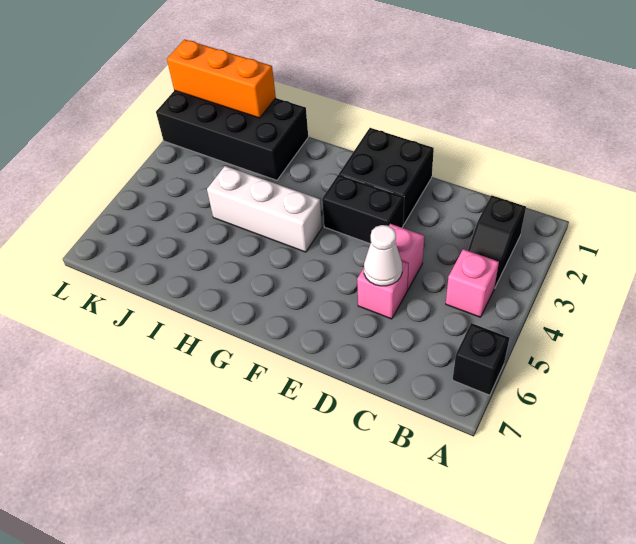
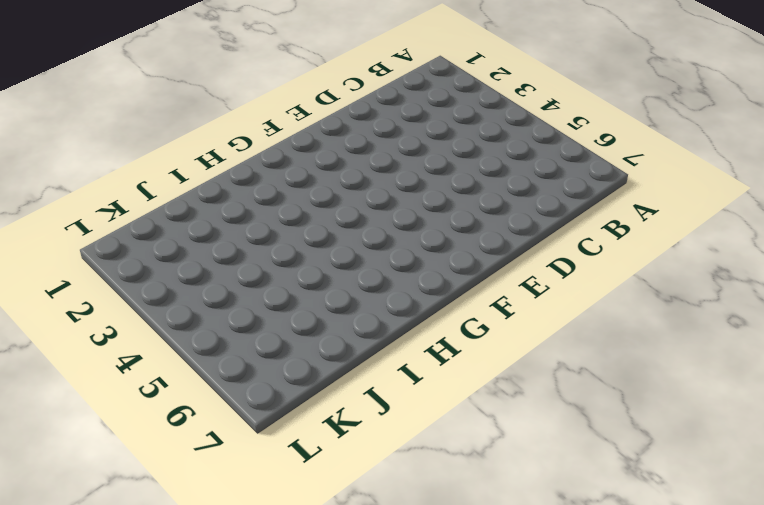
none -> black brick A6 level 1
none -> black slope B2:B3 level 1 top 2

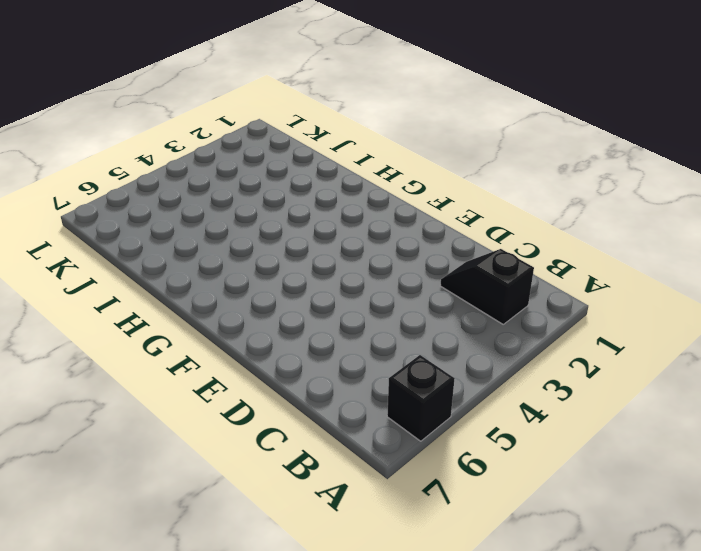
black slope B2:C2 level 1 top B -> black slope B2:B3 level 1 top 2
none -> pink brick B4 level 1
none -> pink brick D4 level 1

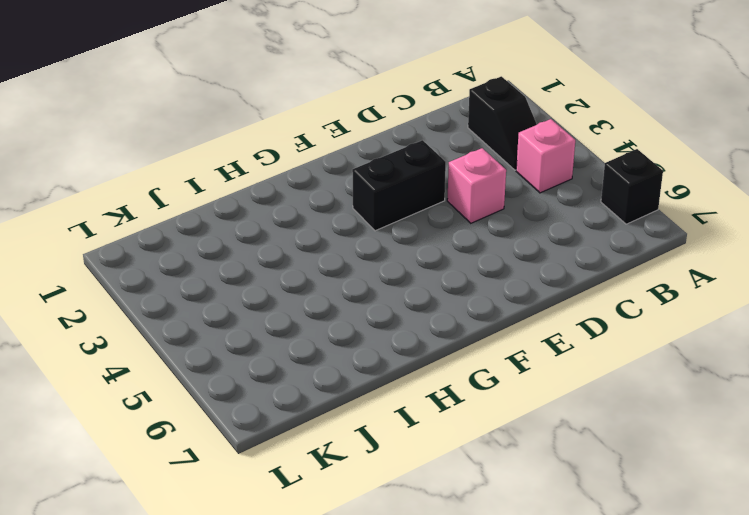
none -> pink brick D5 level 1
none -> black brick E1:F2 level 1

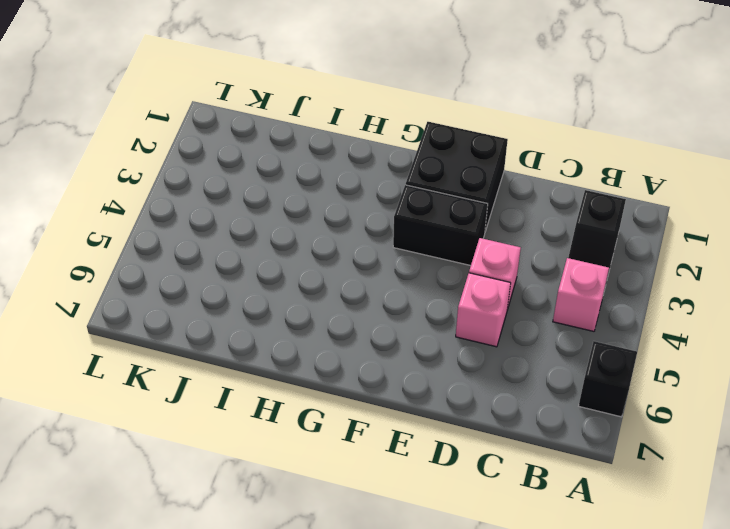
none -> white brick G4:I4 level 1
none -> black brick I1:L2 level 1

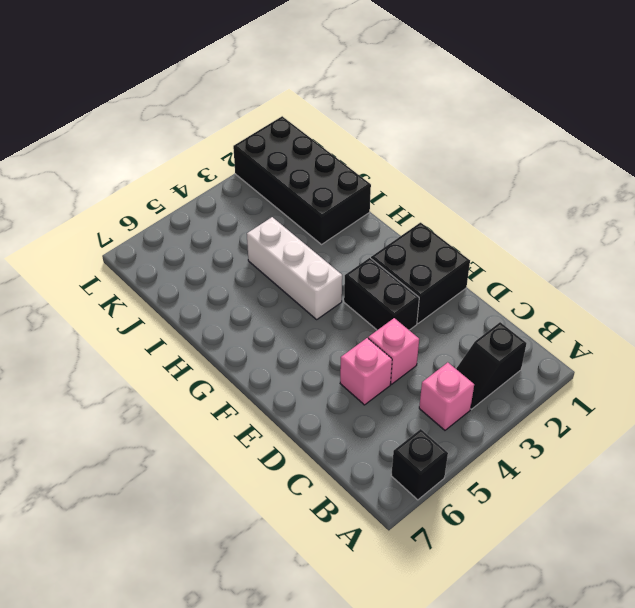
none -> white cone D5 level 2
none -> orange brick J1:L1 level 2

